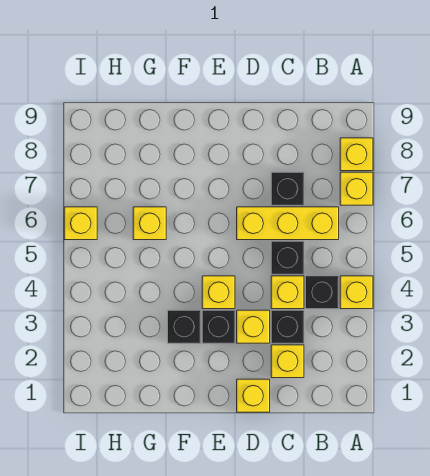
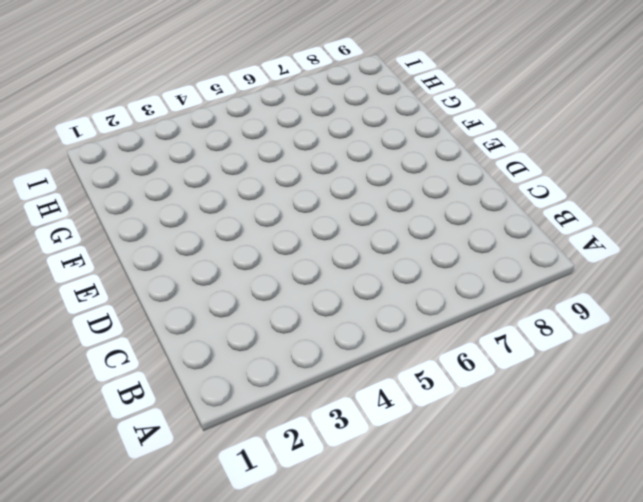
none -> yellow brick A4 level 1
none -> yellow brick A7 level 1
none -> yellow brick A8 level 1

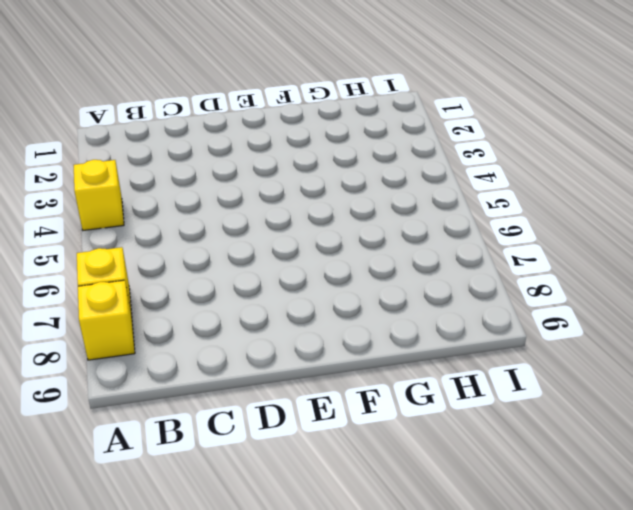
none -> black brick B4 level 1
none -> yellow brick B6:D6 level 1
none -> yellow brick C2 level 1

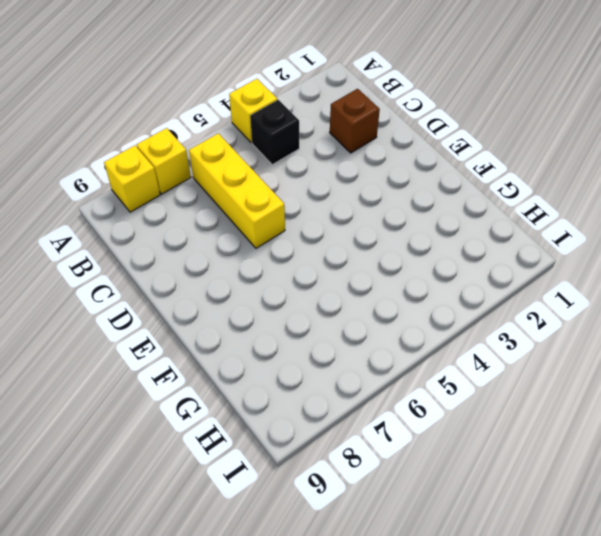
brown brick C2 level 1 -> yellow brick C2 level 1
none -> black brick C3 level 1
none -> yellow brick C4 level 1
none -> black brick C5 level 1

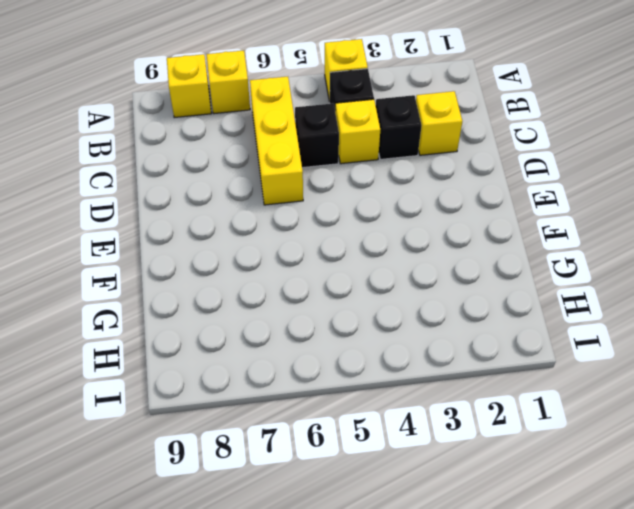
none -> black brick C7 level 1
none -> yellow brick D1 level 1
none -> yellow brick D3 level 1

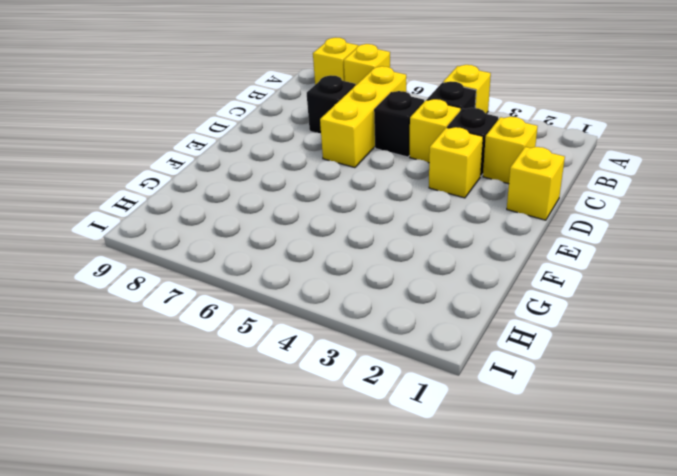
none -> black brick E3 level 1
none -> yellow brick E4 level 1
none -> black brick F3 level 1

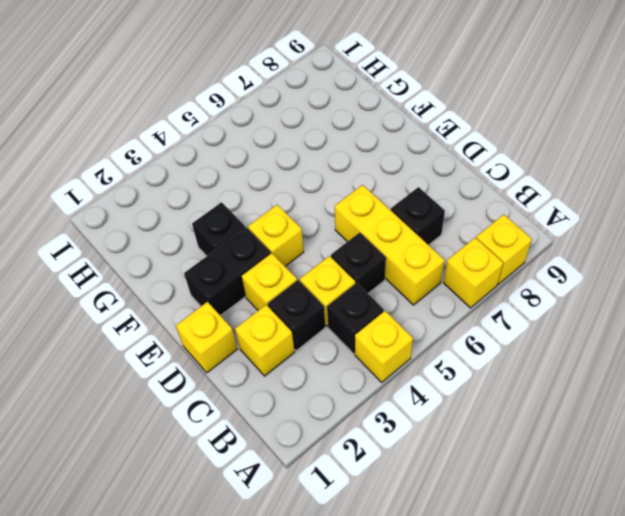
black brick E2:E3 level 1 -> black brick E3 level 1
none -> yellow brick G6 level 1
none -> yellow brick I6 level 1

